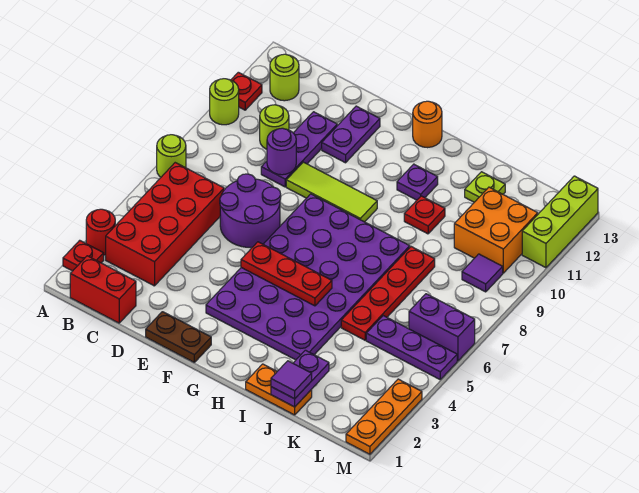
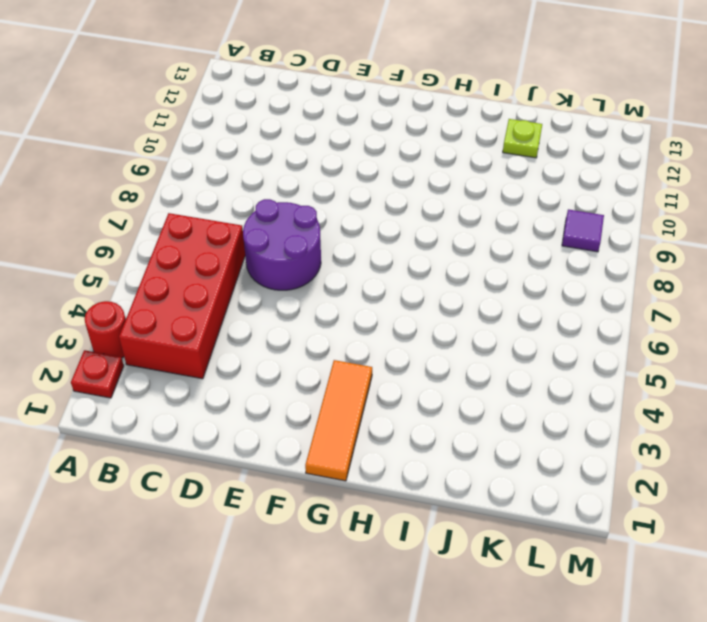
orange tile G1:G3 level 1 -> purple plate F3:I8 level 1
none -> lime round brick A7 level 1
none -> lime round brick A10 level 1
none -> red plate A11 level 1
none -> red brick B1:C1 level 1

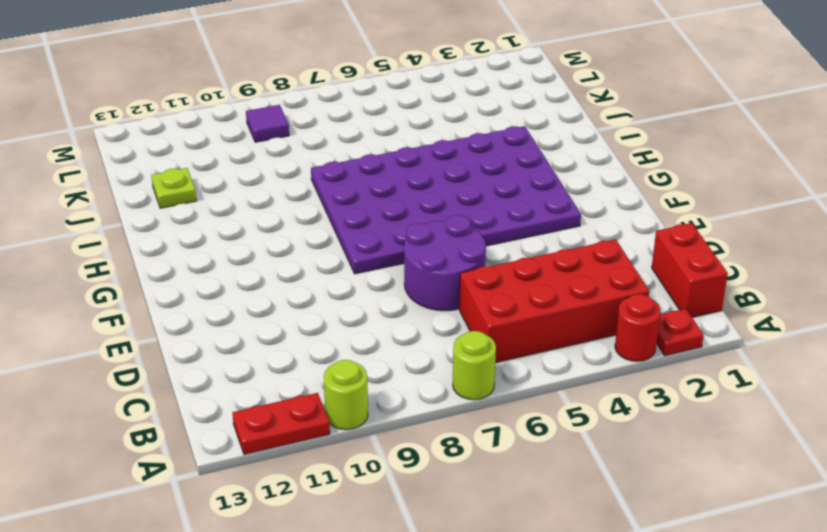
red plate A11:A12 level 1 -> red plate A11 level 1
none -> lime round brick B12 level 1
none -> lime round brick C10 level 1
none -> purple plate D9:D11 level 1
none -> brown plate E1:F1 level 1

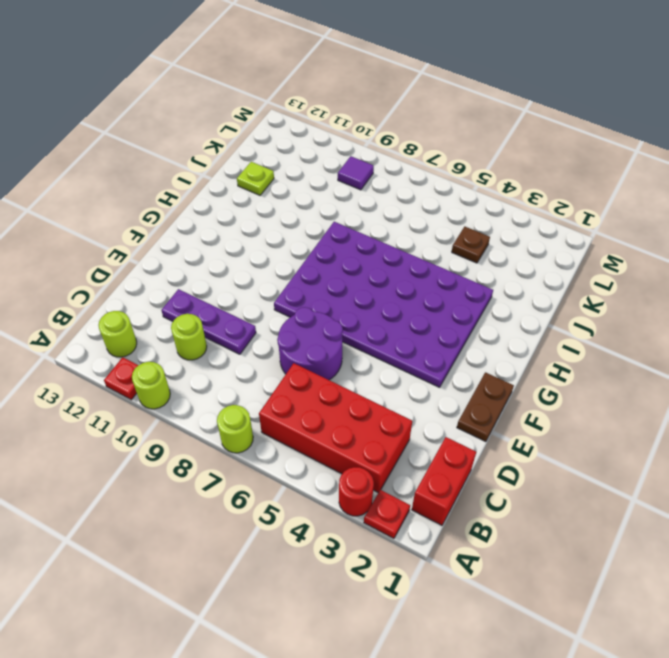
brown plate K4 level 1 -> none
none -> lime tile E9:G9 level 1
none -> purple plate E11:E12 level 1
none -> orange round brick G13 level 1
none -> purple plate H11 level 1

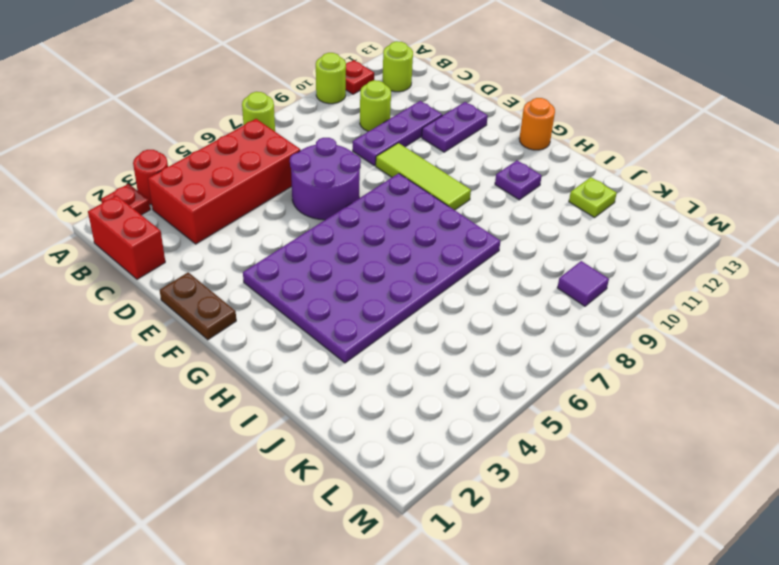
none -> orange plate I1:J1 level 1
none -> red plate I10 level 1
none -> red plate J5:J8 level 1
none -> purple plate K5:M5 level 1

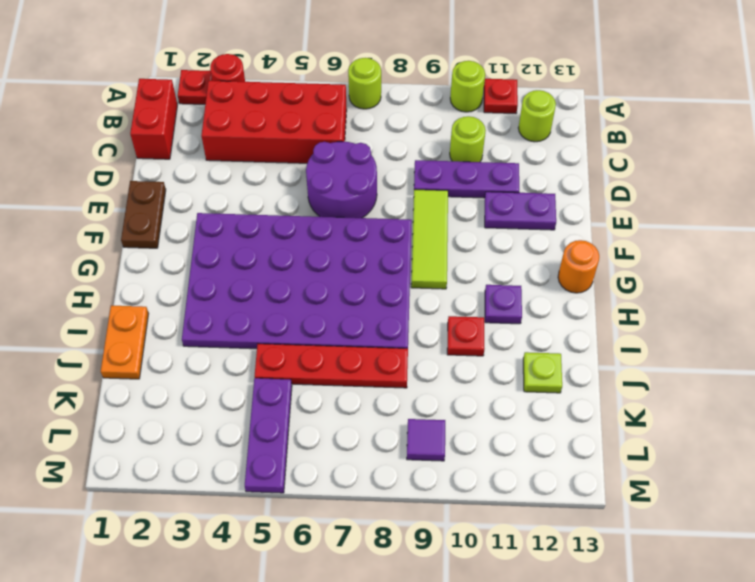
none -> orange brick K10:L11 level 1
none -> purple brick L6:M6 level 1
none -> orange plate M1:M3 level 1
none -> lime brick M11:M13 level 1

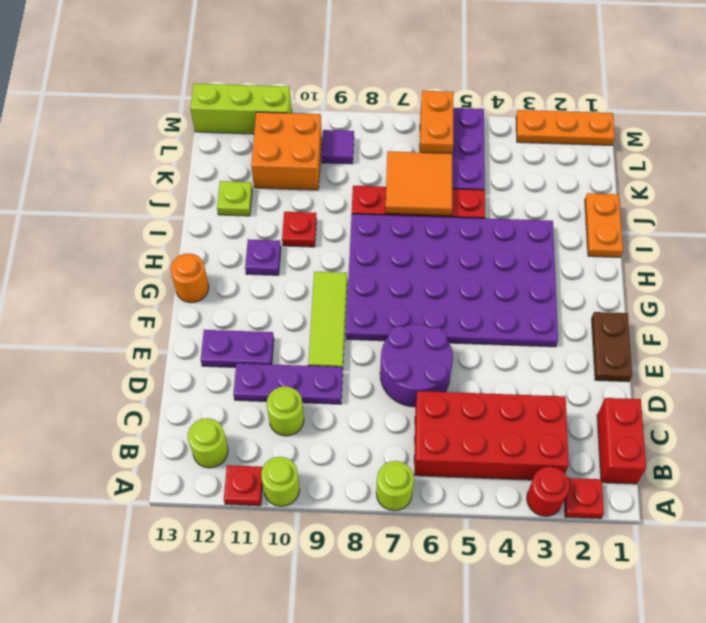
orange tile J6:K7 level 2 -> none
orange brick L6:M6 level 1 -> purple brick L6:M6 level 1
none -> purple round brick D9 level 2
none -> red plate F5:H5 level 2
none -> purple plate J1:J2 level 2
none -> purple tile J1 level 3

